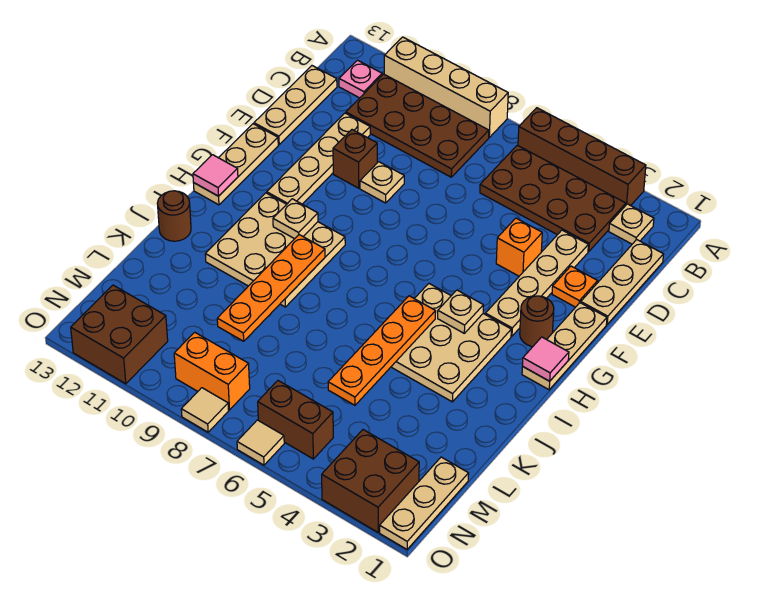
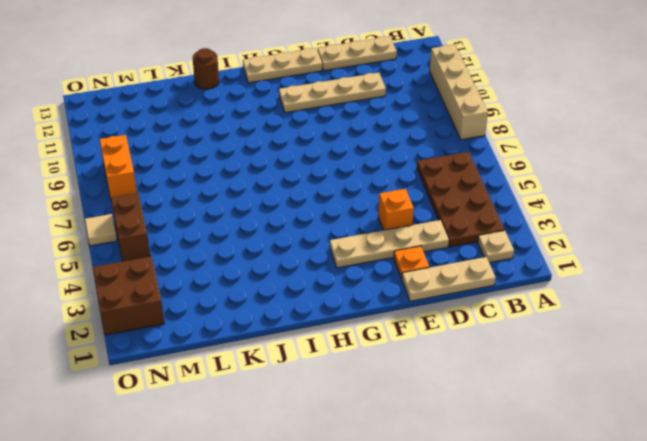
none -> brown brick A3:A6 level 1
none -> brown plate B8:C11 level 1
none -> pink plate B12 level 1
none -> tan plate E9 level 1

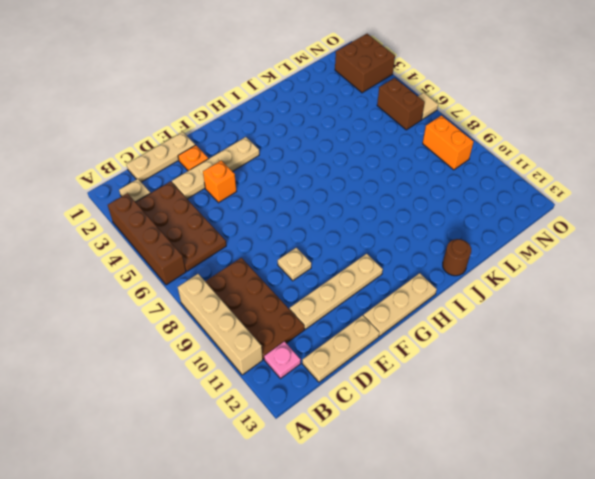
none -> brown brick E10 level 1
none -> tan plate F1:H1 level 1
none -> brown round brick G2 level 1
none -> tan plate H3:J5 level 1

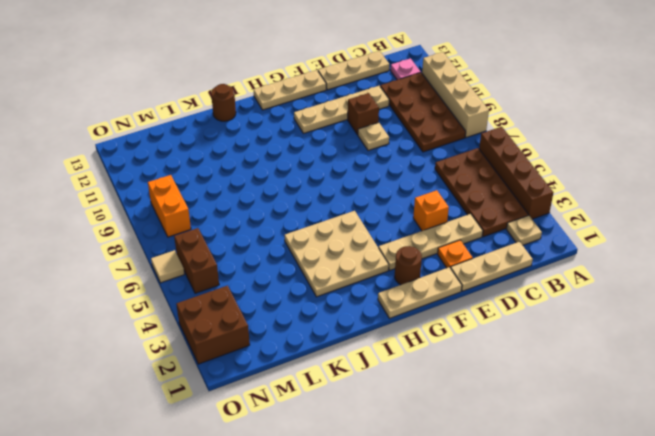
none -> tan plate H9:J11 level 1
none -> tan plate M1:O1 level 1
none -> brown brick N11:O12 level 1
none -> tan tile O8 level 1

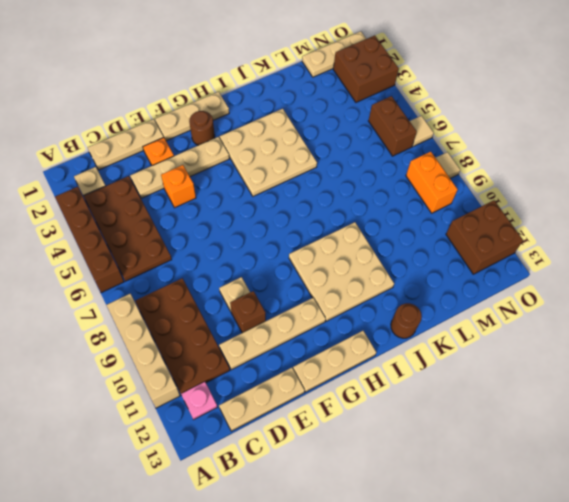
none -> pink tile H1 level 2
none -> tan plate H4 level 2
none -> tan plate H10 level 2
none -> pink tile H13 level 2

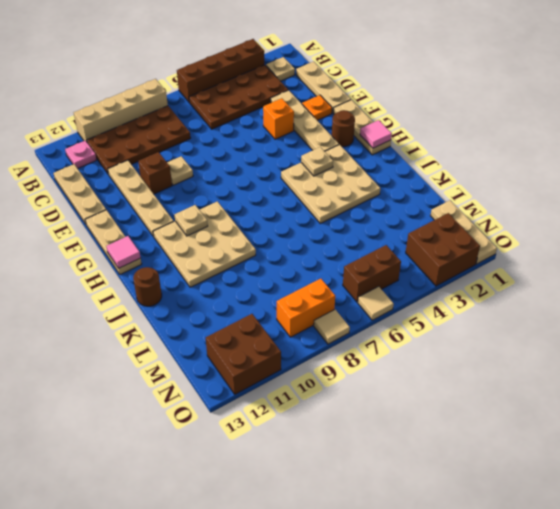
none -> orange plate I5:L5 level 2
none -> orange plate I9:L9 level 2

